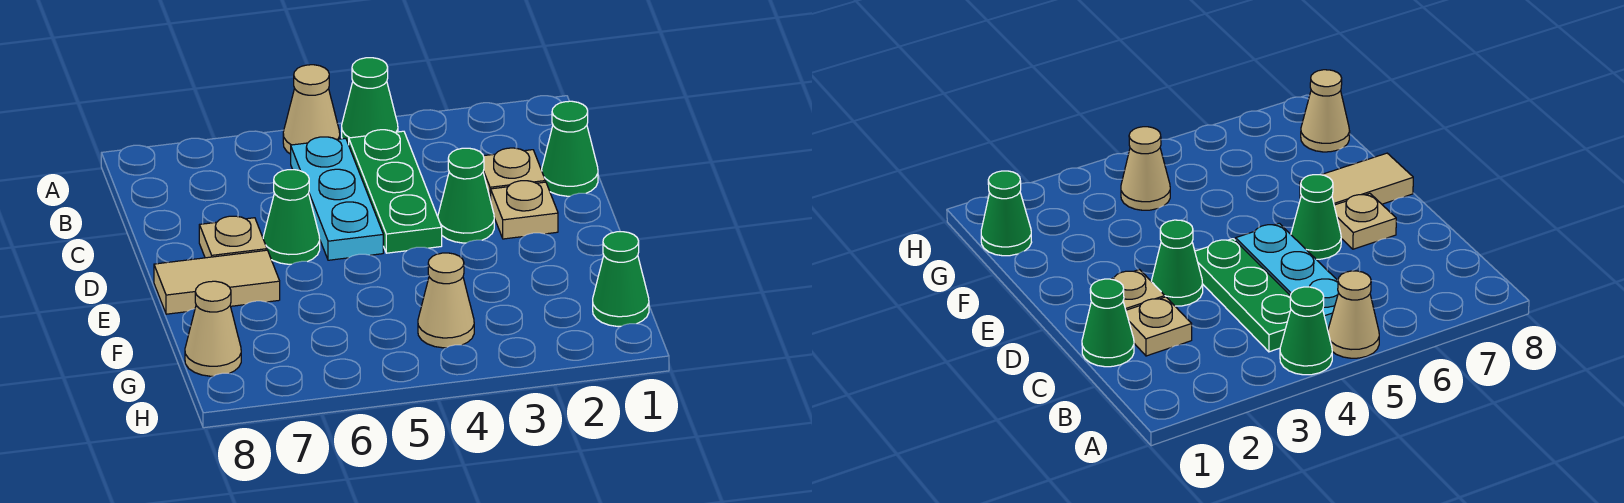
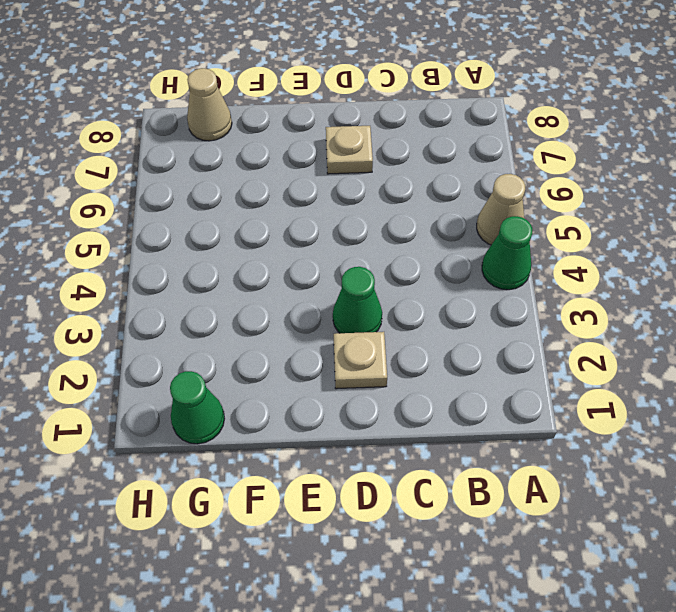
none -> green plate B4:D4 level 1
none -> cyan plate B5:D5 level 1
none -> green cone C1 level 1

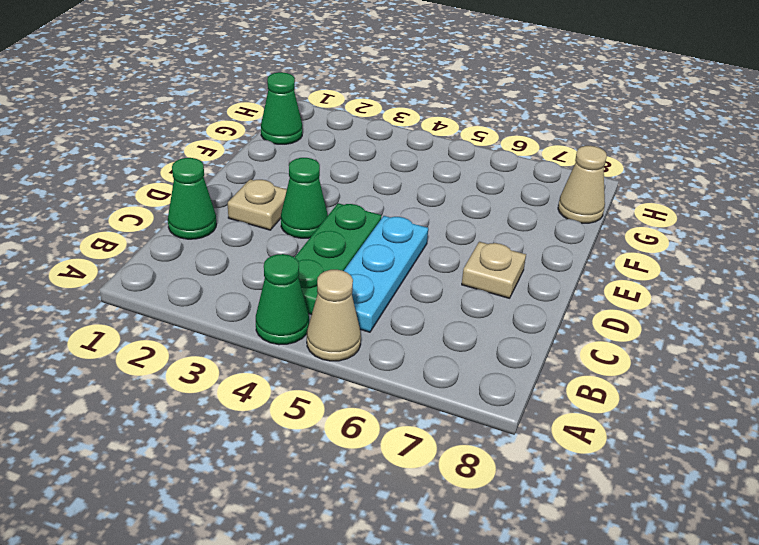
none -> tan plate C2 level 1
none -> green cone D6 level 1
none -> tan tile E7:E8 level 1

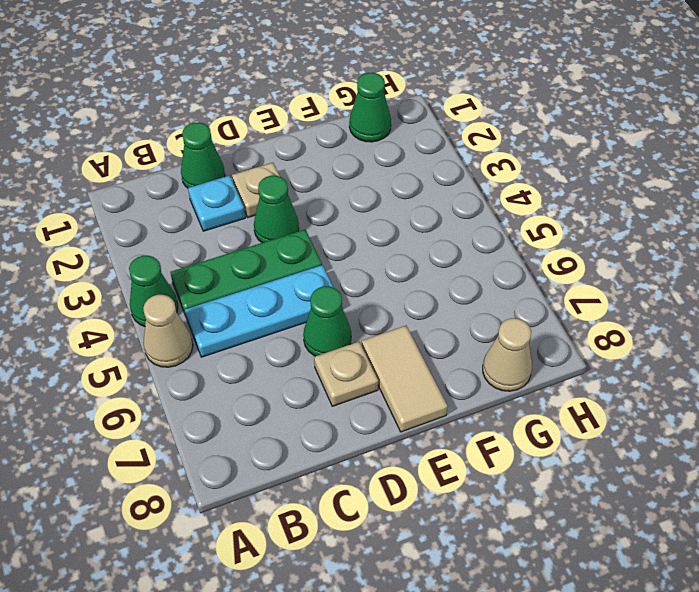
cyan plate C2 level 1 -> tan plate C2 level 1
none -> tan cone G4 level 1

